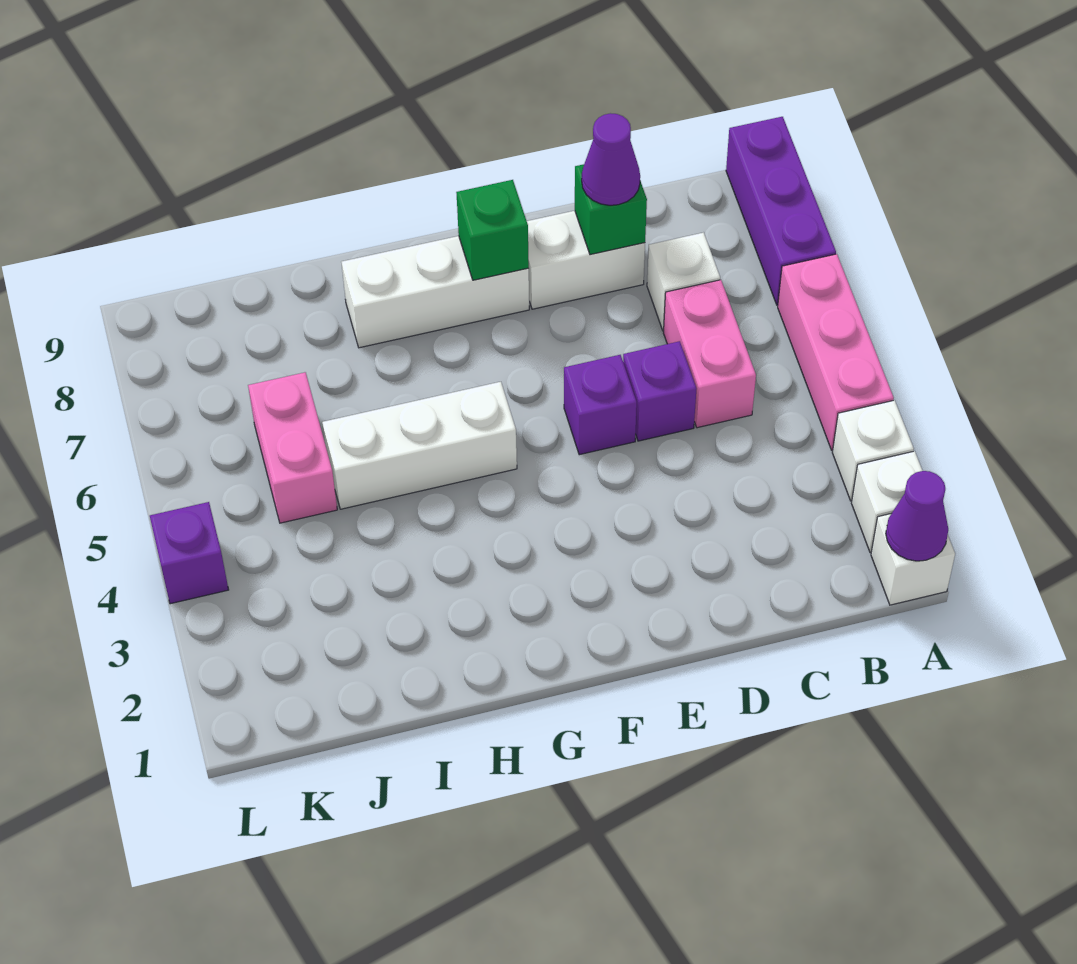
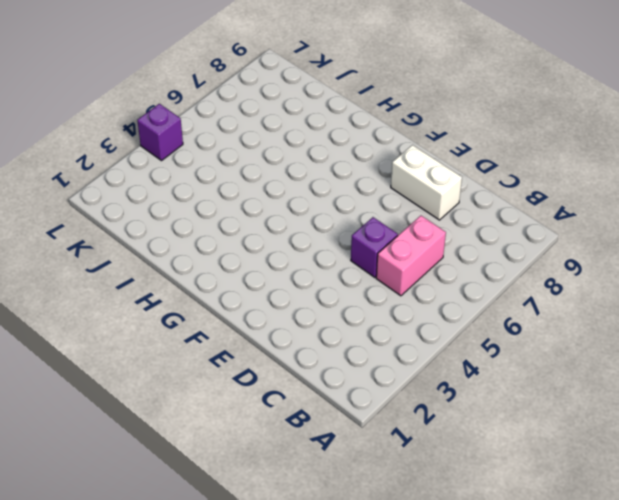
none -> white brick A1 level 1
none -> white brick A2 level 1
none -> white brick A3 level 1

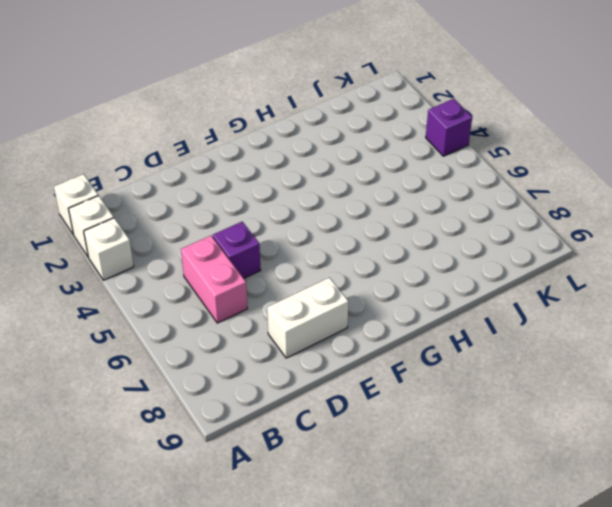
none -> pink brick A4:A6 level 1
none -> purple brick A7:A9 level 1
none -> white brick C7 level 1

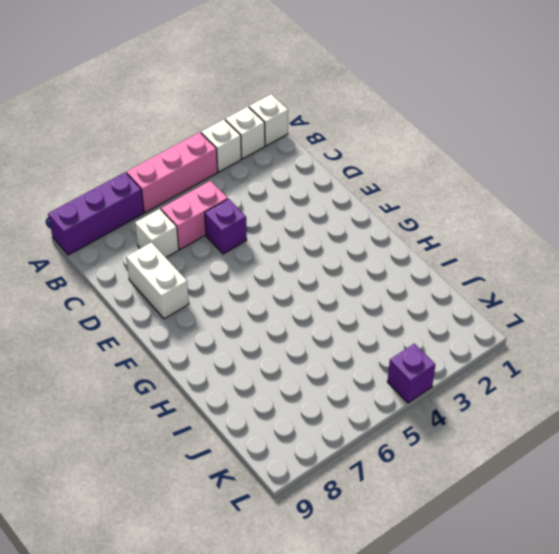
none -> purple brick E5 level 1
none -> white brick F8:H8 level 1
none -> white brick G5:I5 level 1

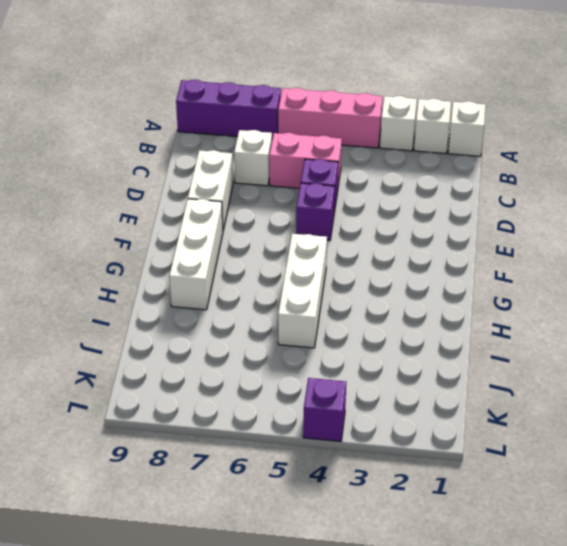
none -> pink brick J5:J6 level 1
none -> purple cone A1 level 2
none -> green brick D8 level 2

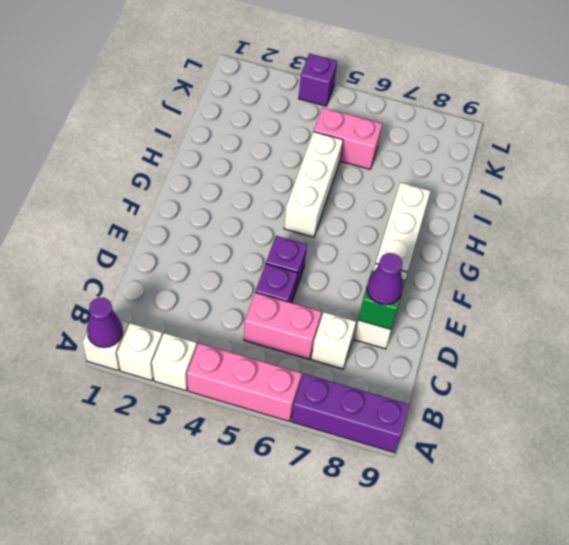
none -> green brick F8 level 2

